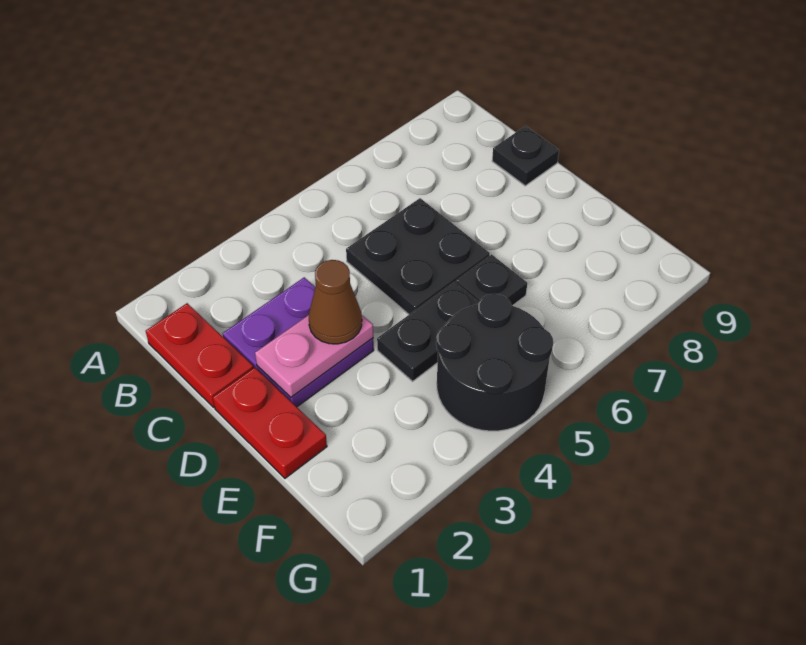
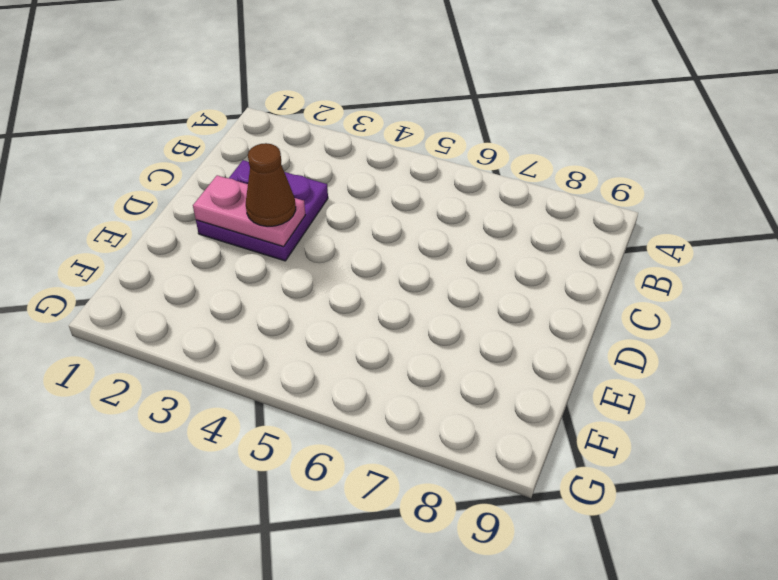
none -> red plate B1:C1 level 1
none -> black plate C5:D6 level 1

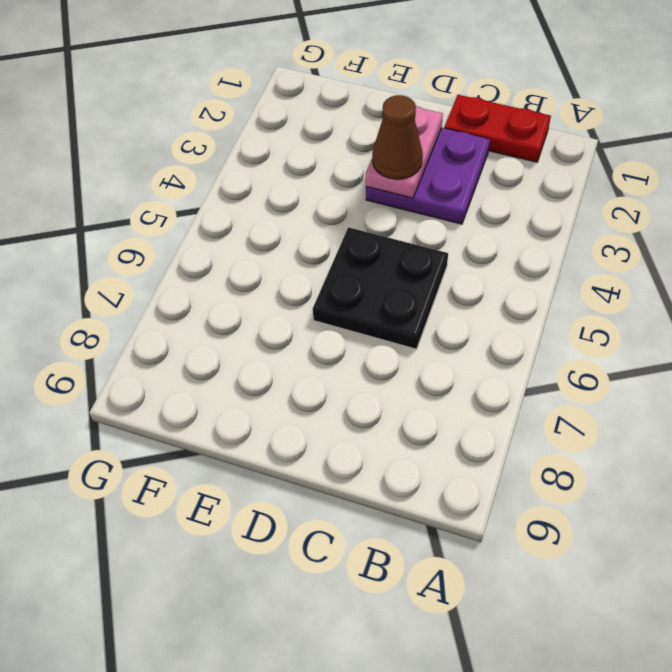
none -> black plate C9 level 1
none -> red plate D1:E1 level 1

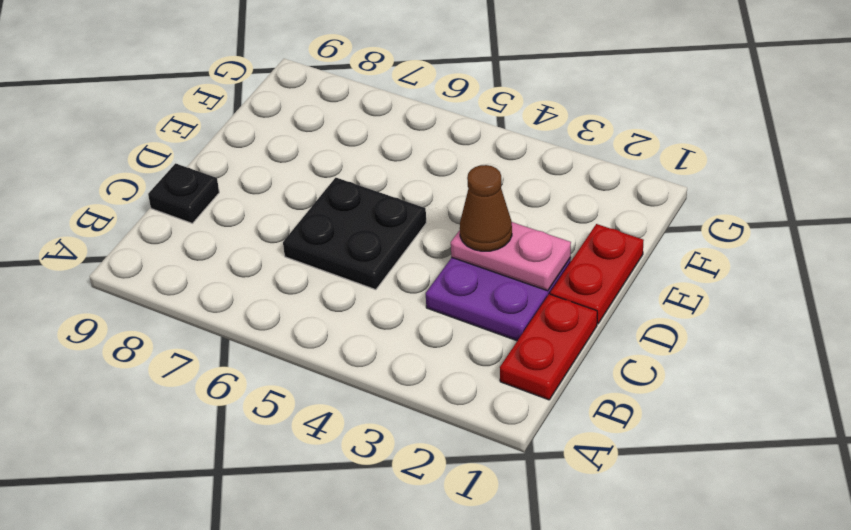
none -> black plate E4:E5 level 1
none -> black plate E6 level 1

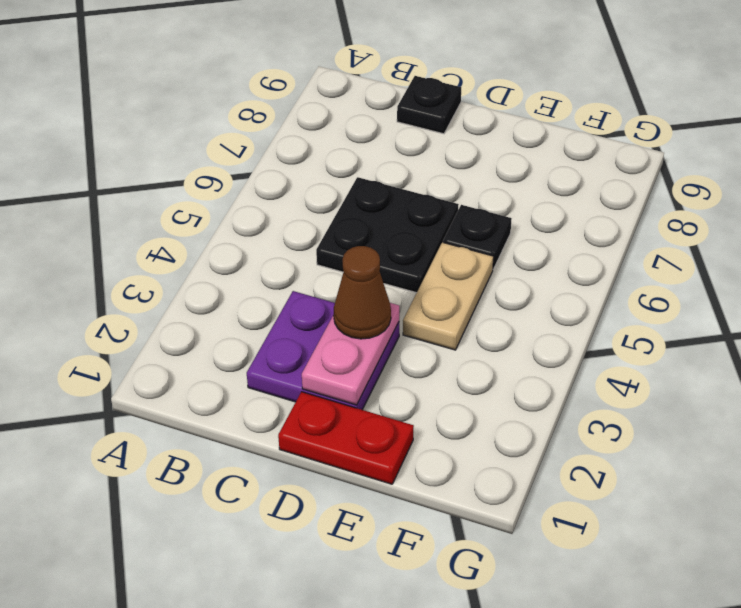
tan plate E4:E5 level 1 -> black plate E4:E5 level 1
none -> red plate B1:C1 level 1
none -> black round brick F4:G5 level 1

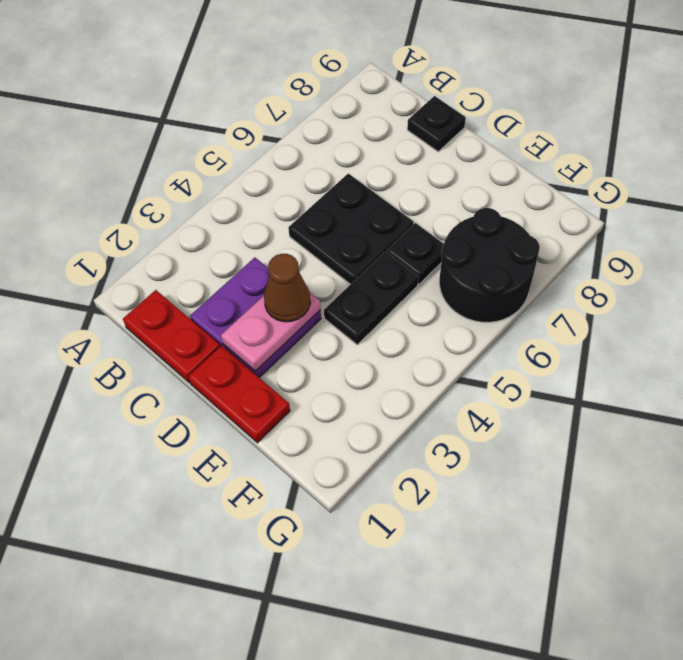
black round brick F6:G7 level 1 -> black round brick F4:G5 level 1

